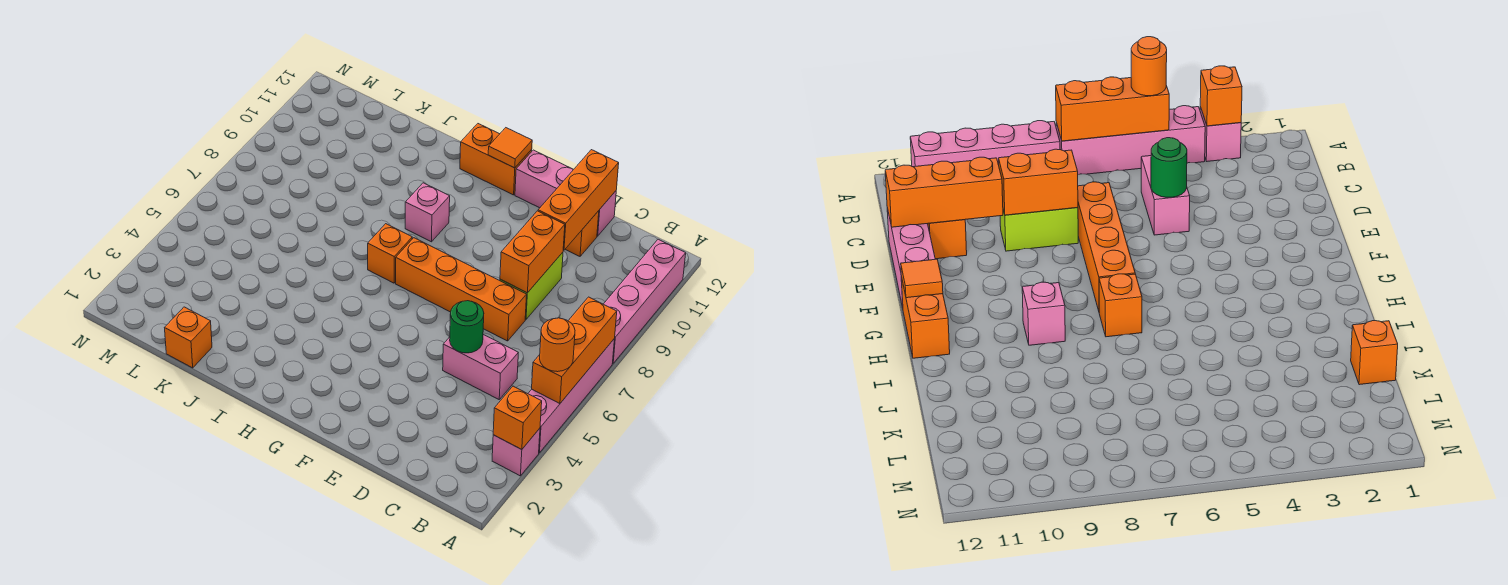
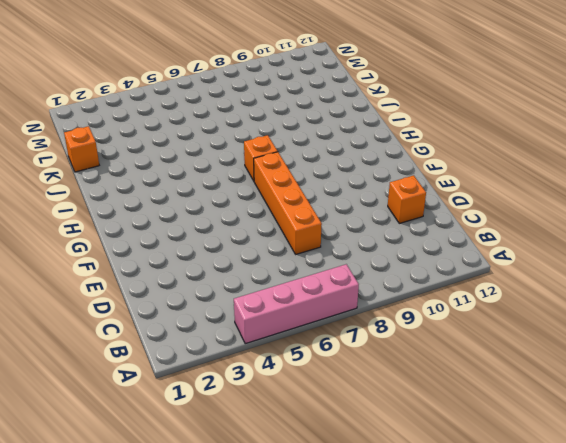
none -> pink brick A3 level 1
none -> pink brick A8:A11 level 1
none -> pink brick C5:D5 level 1

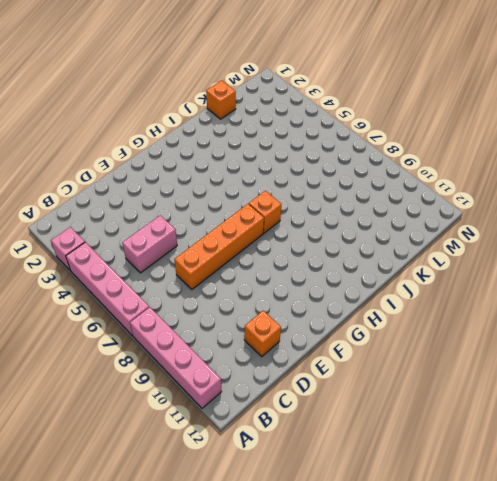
none -> lime brick D8:D9 level 1
none -> pink brick D12:F12 level 1
none -> orange brick G12:H12 level 1

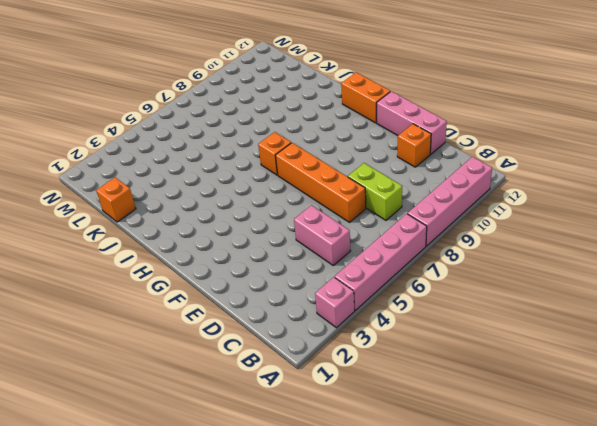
lime brick C8:D8 level 1 -> lime brick D8:D9 level 1
none -> pink brick H9 level 1
none -> orange brick A3 level 2
none -> orange brick A5:A7 level 2

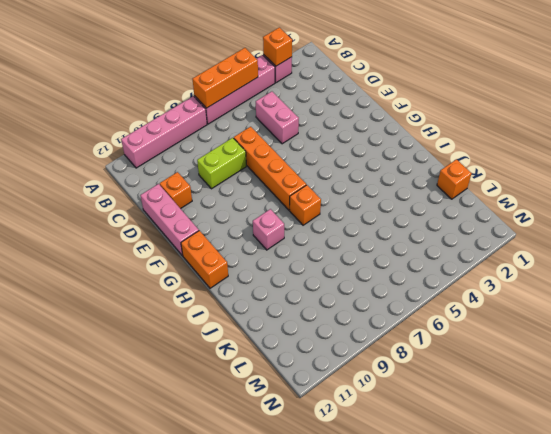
none -> green round brick D5 level 2
none -> orange brick D8:D9 level 2
none -> orange brick D10:D12 level 2

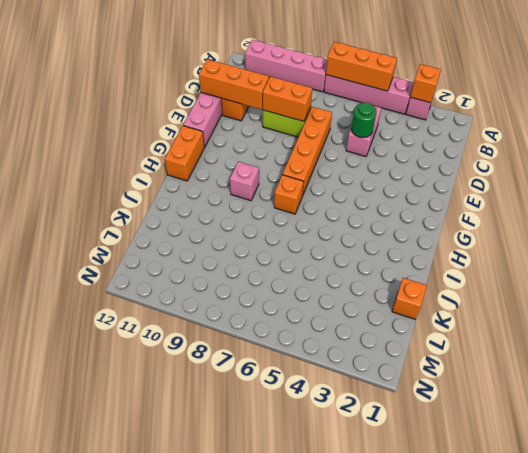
none -> orange tile G12 level 2
none -> orange round brick A5 level 3

